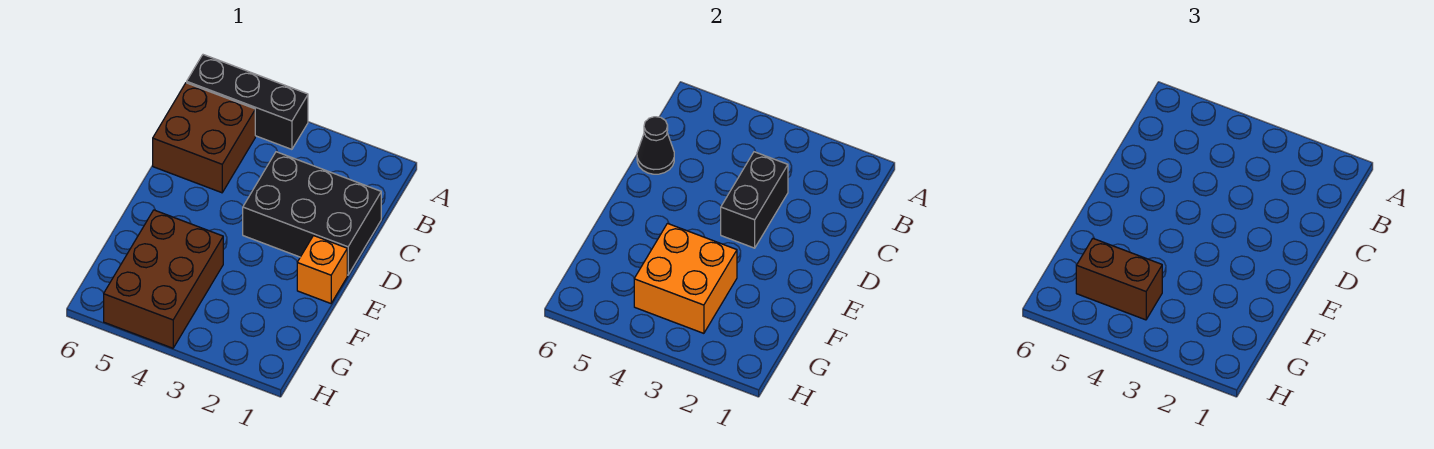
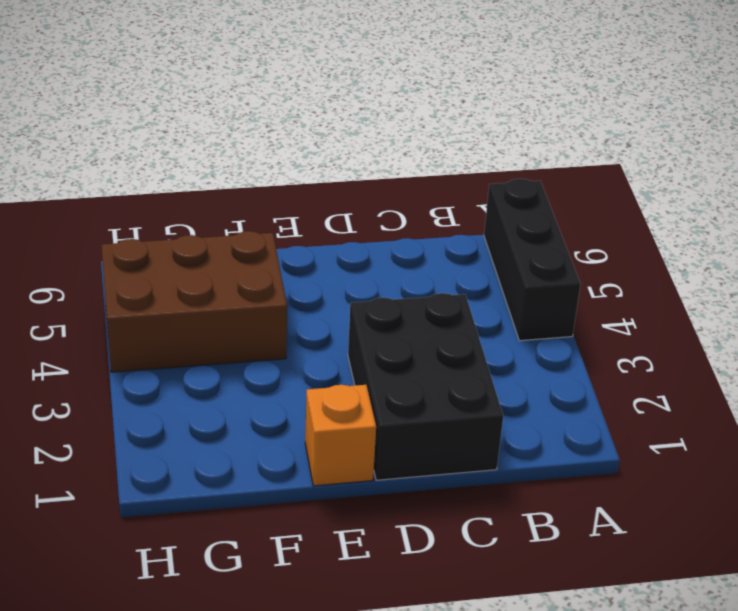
none -> brown brick B5:C6 level 1
none -> black brick C3:D3 level 2

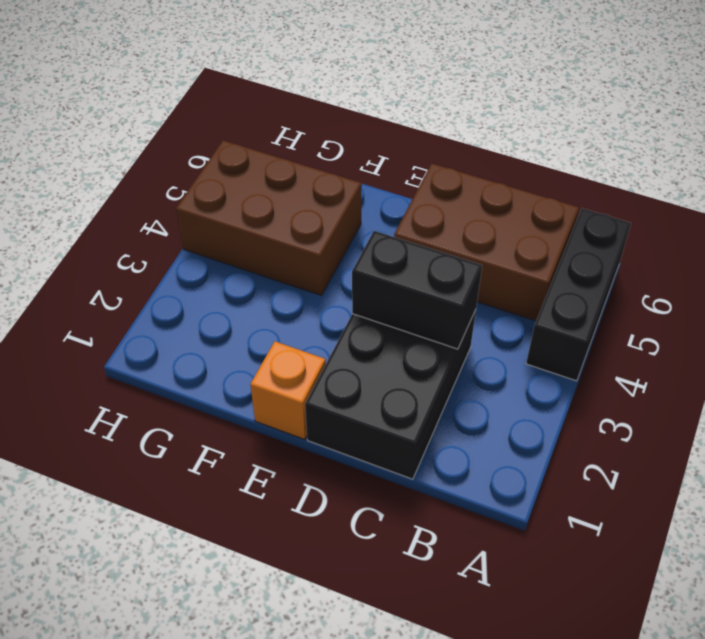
brown brick B5:D6 level 1 -> brown brick B5:C6 level 1
none -> black cone C6 level 2
none -> orange brick F3:G4 level 2

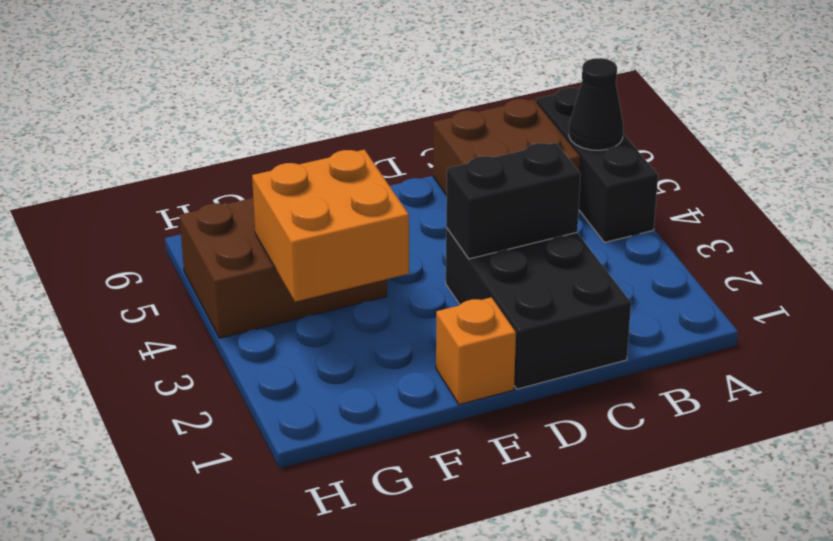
black cone A5 level 2 -> black cone C6 level 2
none -> brown brick G4:G5 level 3

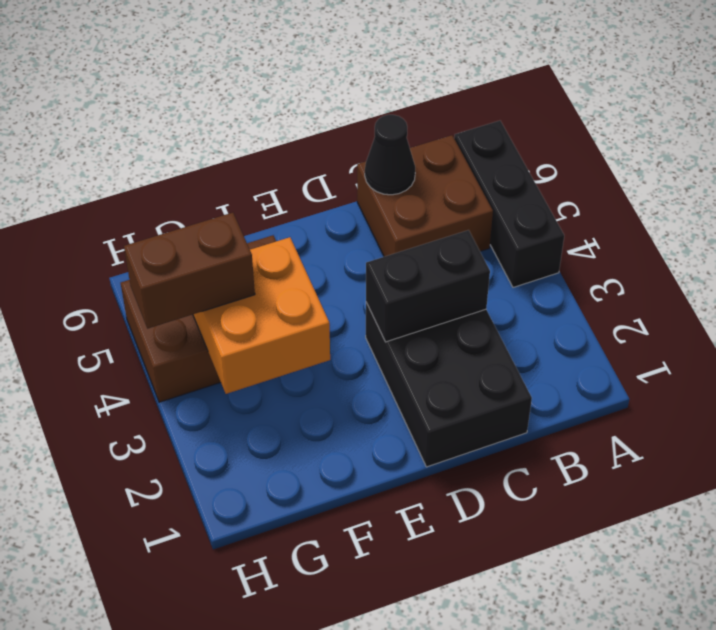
brown brick G4:H4 level 3 -> brown brick G4:G5 level 3
none -> orange brick E1 level 1

